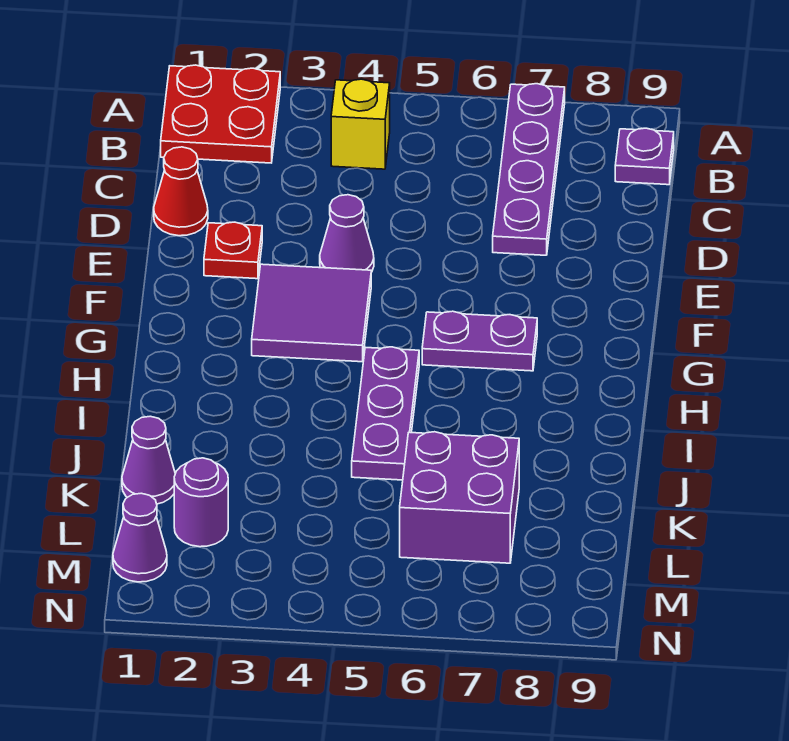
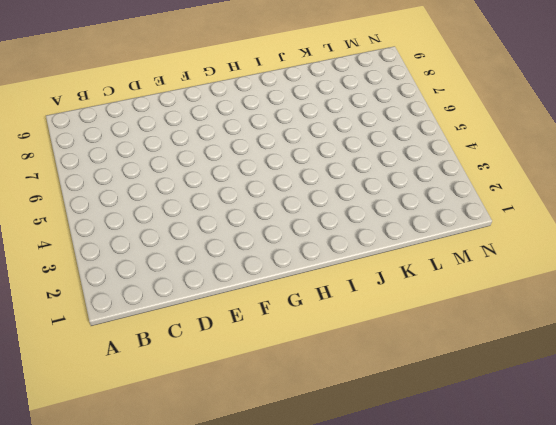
none -> red plate A1:B2 level 1
none -> purple plate A7:D7 level 1
none -> yellow brick B4 level 1

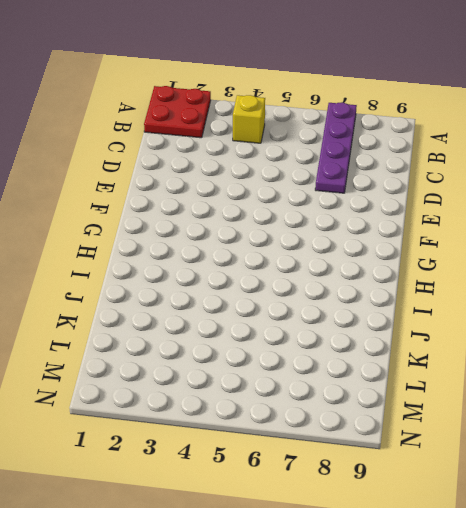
none -> purple plate B9 level 1
none -> red cone D1 level 1
none -> red plate E2 level 1

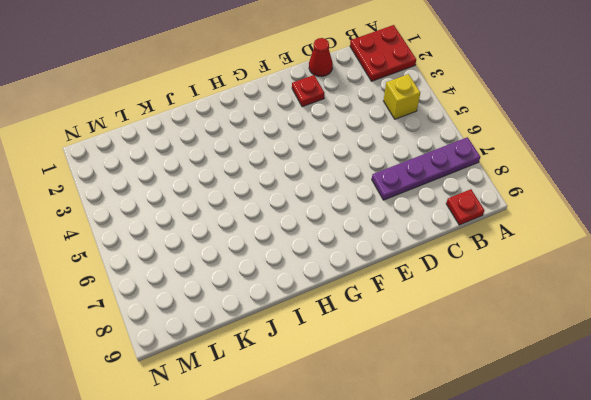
red plate B9 level 1 -> purple plate B9 level 1
none -> purple cone E4 level 1
none -> purple tile F3:G4 level 1
none -> purple plate G6:G7 level 1

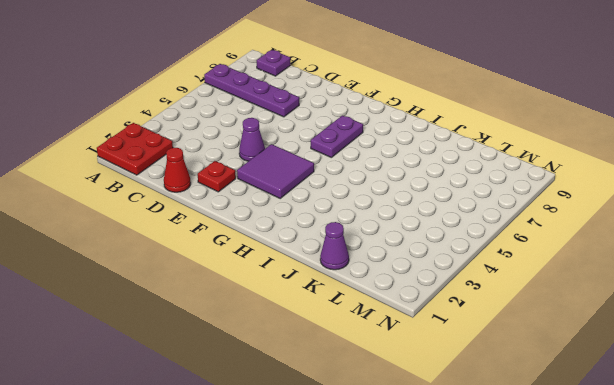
none -> yellow brick B4 level 1
none -> purple plate H5:J5 level 1
none -> purple brick K6:L7 level 1

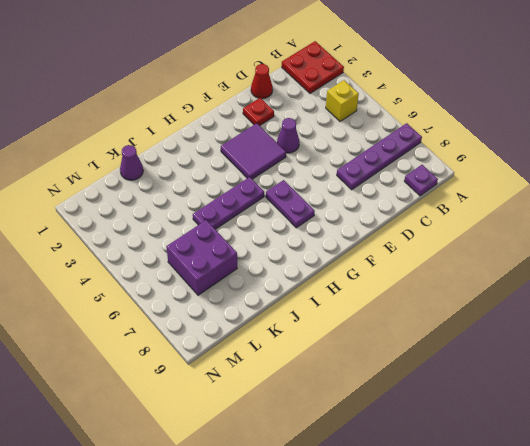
none -> purple round brick L2 level 1
none -> purple cone M1 level 1

